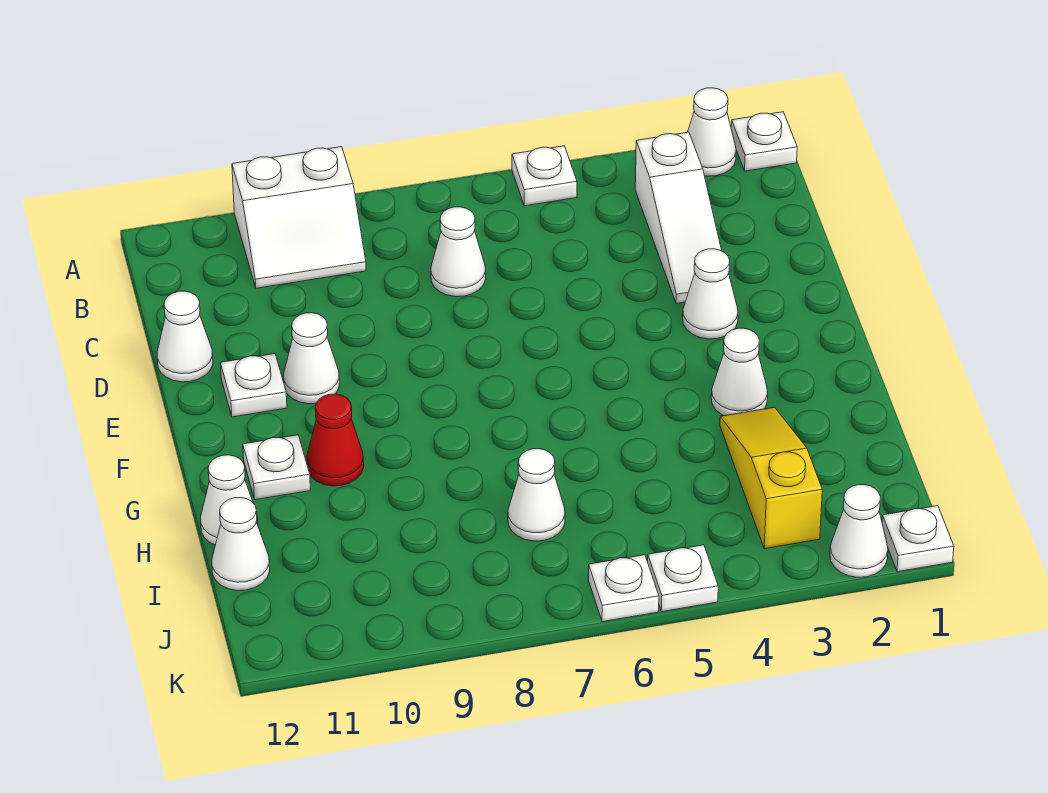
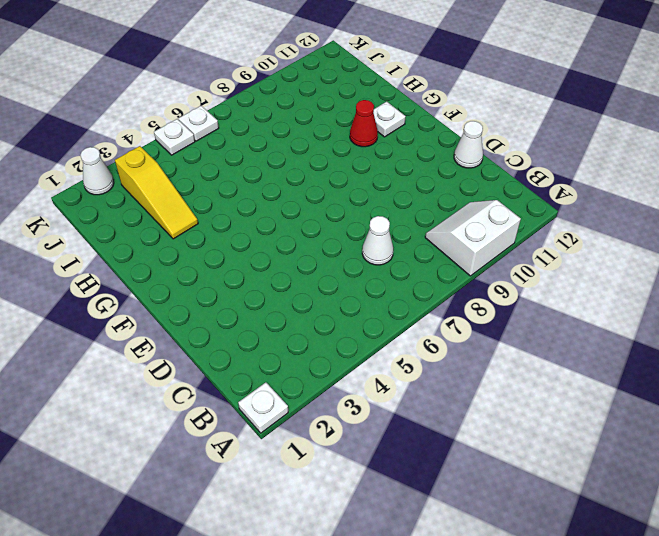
none -> white cone A2 level 1
none -> white plate A5 level 1
none -> white slope B3:D3 level 1 top B

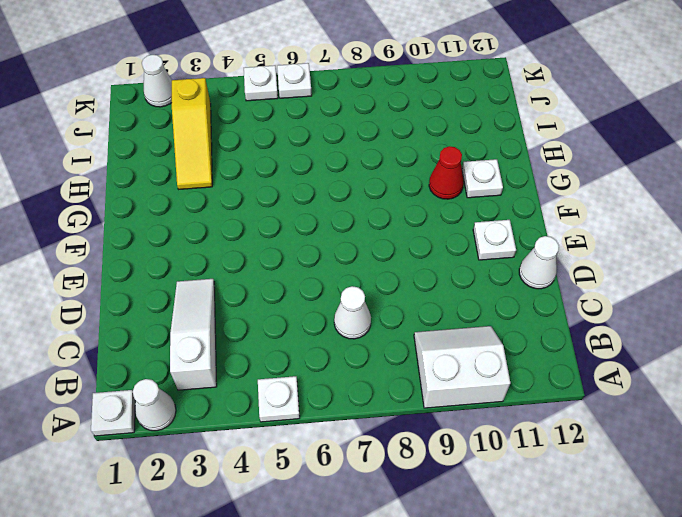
none -> white cone E3 level 1
none -> white cone E10 level 1
none -> white cone G3 level 1

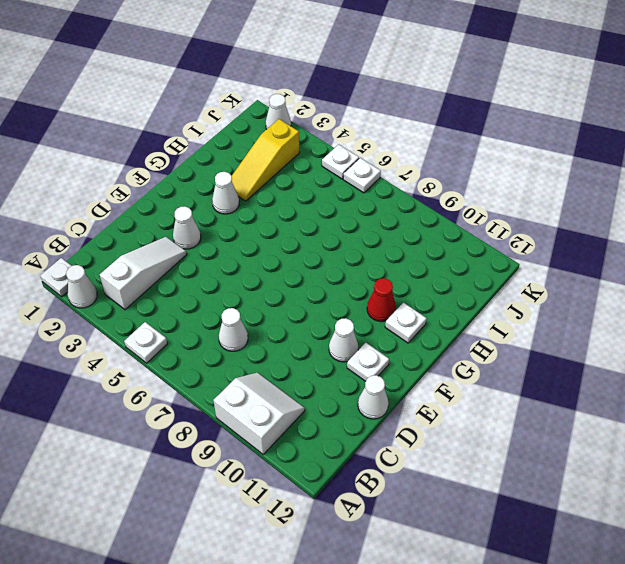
none -> white cone H12 level 1
none -> white cone I7 level 1
none -> white cone I12 level 1

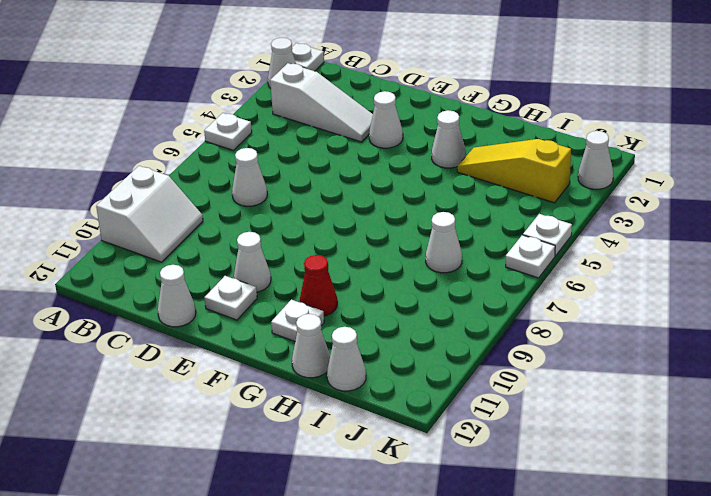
none -> white plate K1 level 1

